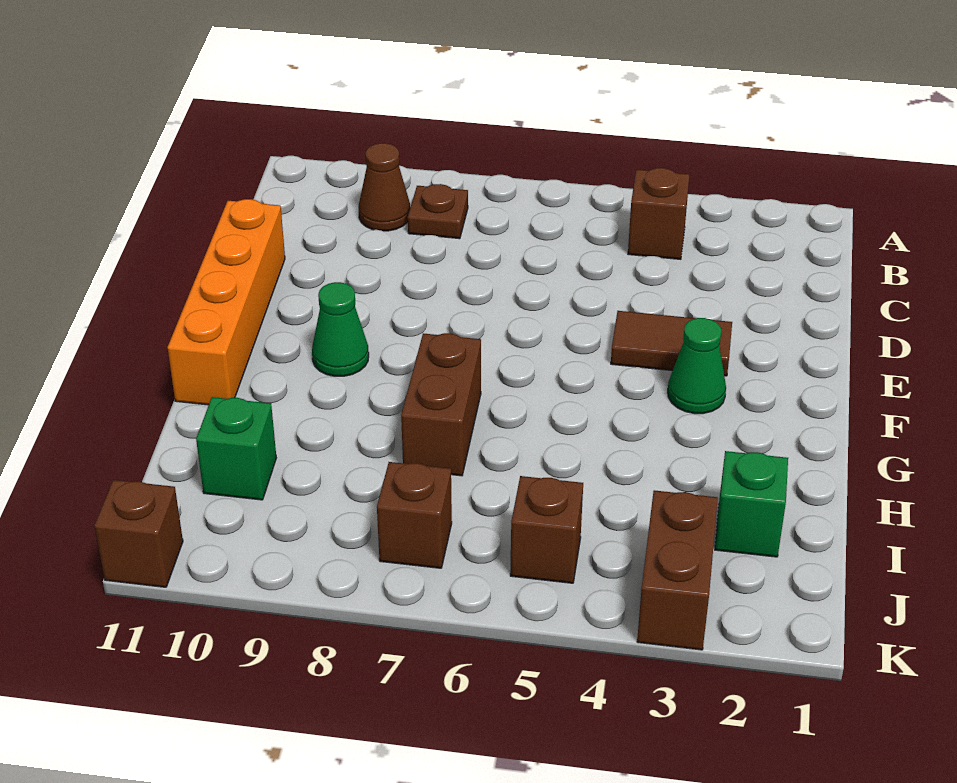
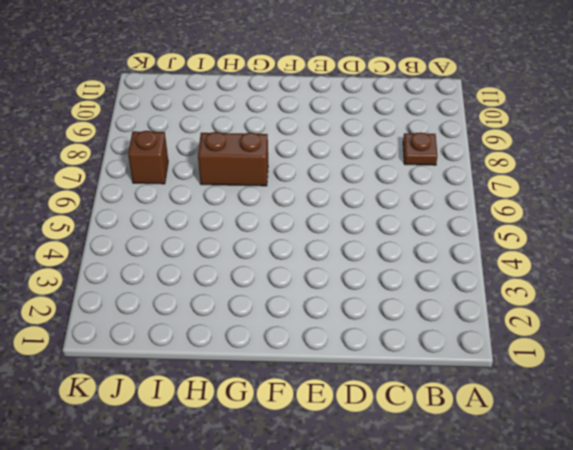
none -> brown brick B4 level 1
none -> brown cone B9 level 1
none -> orange brick D11:G11 level 1

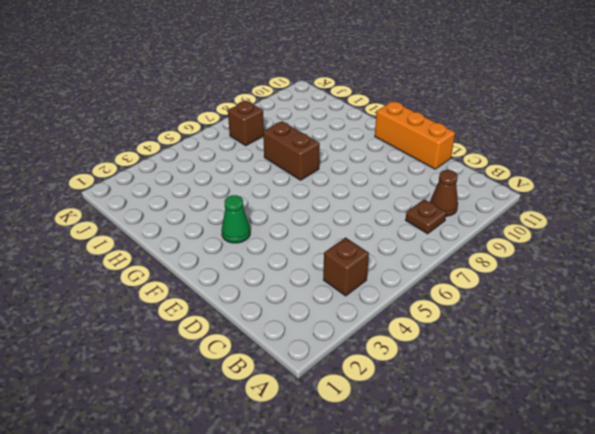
orange brick D11:F11 level 1 -> orange brick D11:G11 level 1
none -> brown tile E3:E4 level 1
none -> green cone F9 level 1
none -> green brick I2 level 1

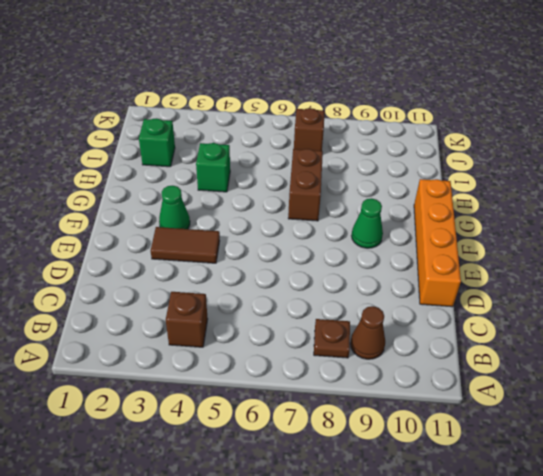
green brick H4 level 1 -> green brick I10 level 1
none -> brown brick J3:K3 level 1
none -> brown brick J5 level 1
none -> brown brick K11 level 1

